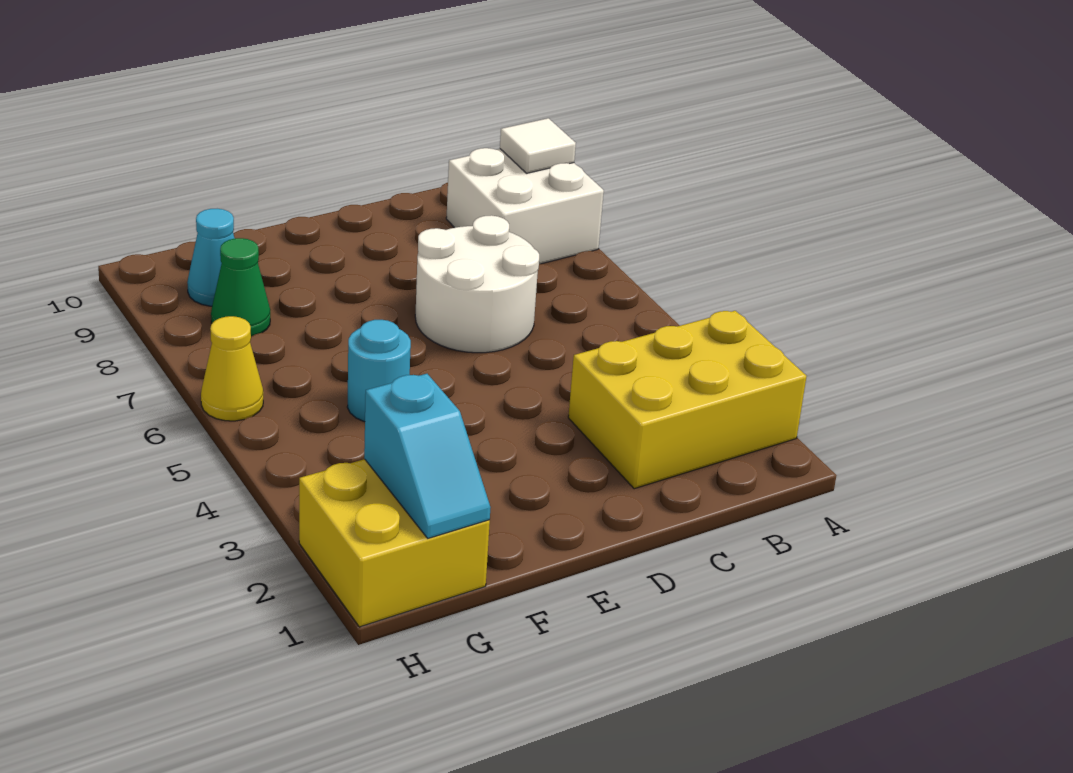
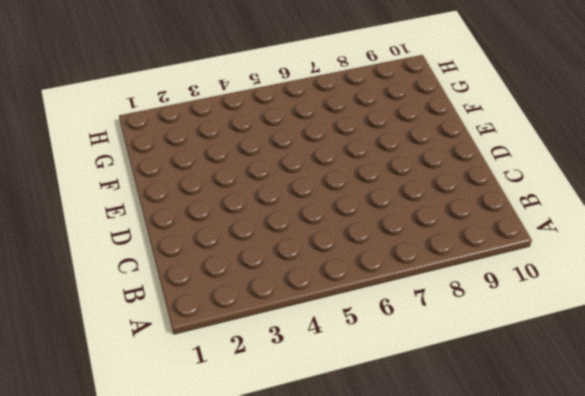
none -> yellow brick A2:C3 level 1
none -> white brick A8:B9 level 1

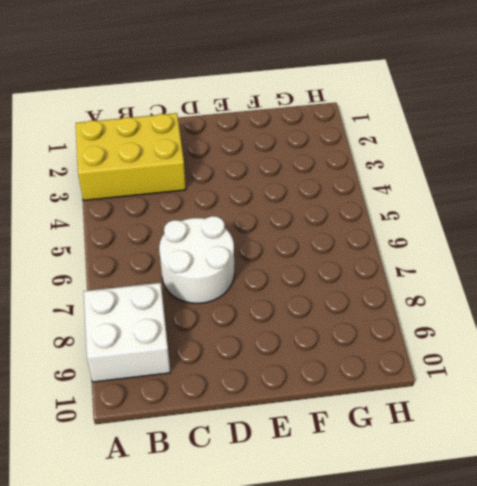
none -> cyan round brick F5 level 1
none -> yellow brick G1:H2 level 1

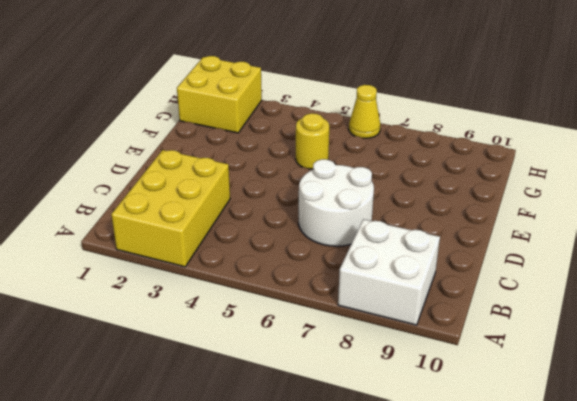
yellow round brick F5 level 1 -> cyan round brick F5 level 1
none -> green cone G8 level 1
none -> cyan cone G9 level 1

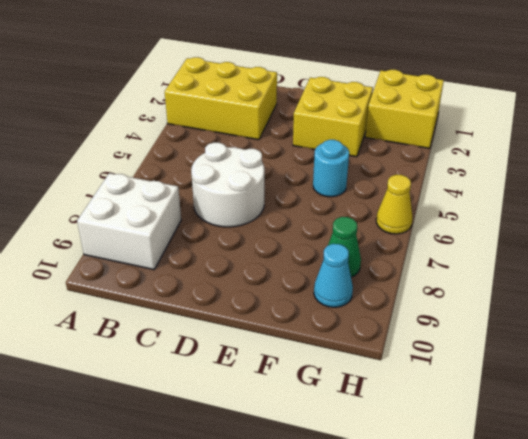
yellow brick E2:F3 level 1 -> none
none -> white tile A9 level 2
none -> cyan slope G1:G2 level 2 top 2

